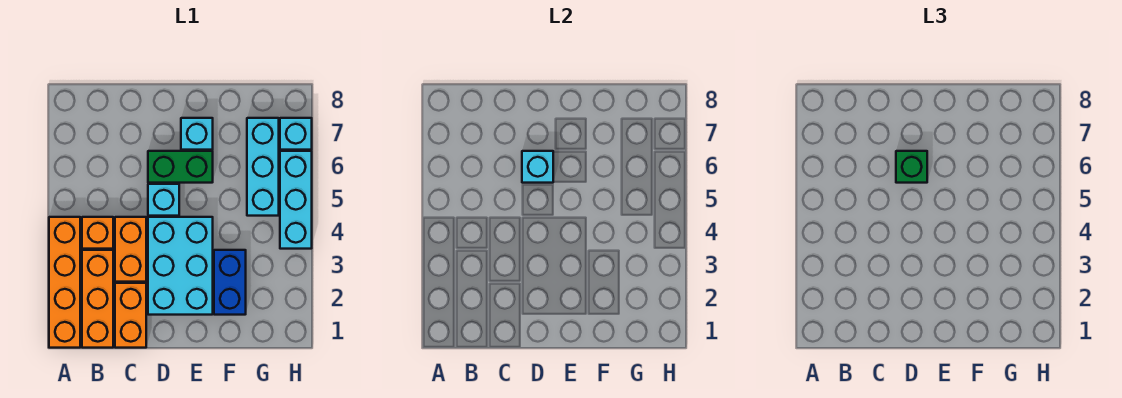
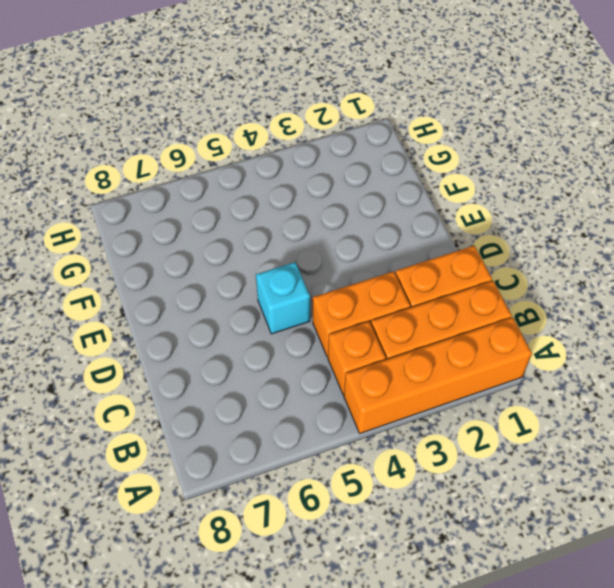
none -> cyan brick D2:E4 level 1
none -> green brick D6:E6 level 1
none -> cyan brick E7 level 1

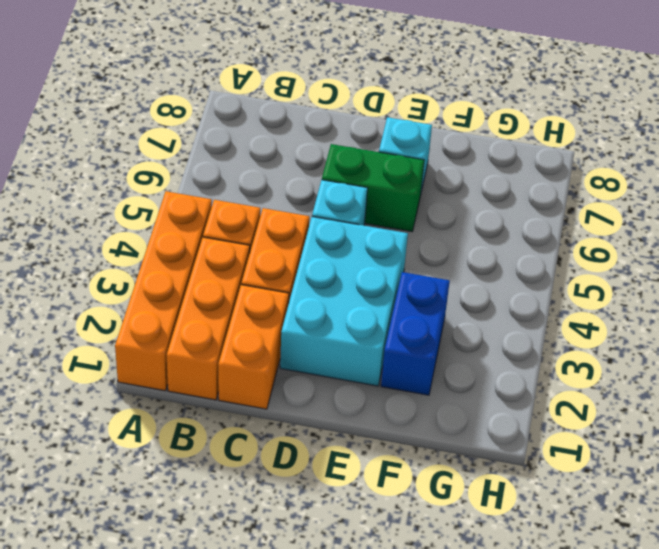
none -> cyan brick G5:G7 level 1
none -> cyan brick H4:H6 level 1
none -> cyan brick H7 level 1

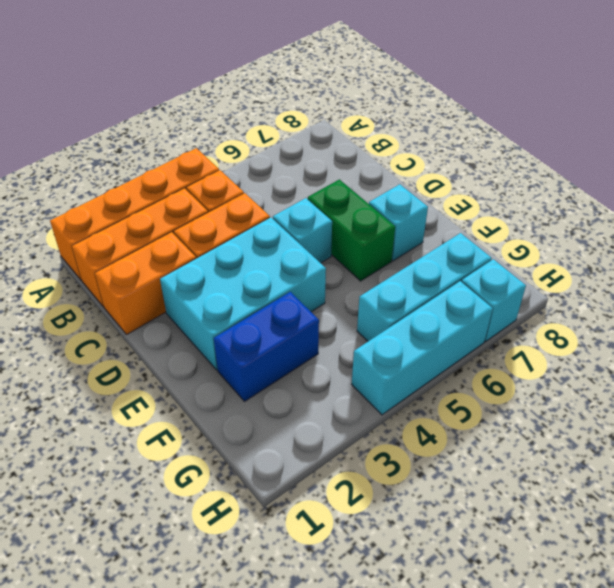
none -> cyan brick D6 level 2
none -> green brick D6 level 3

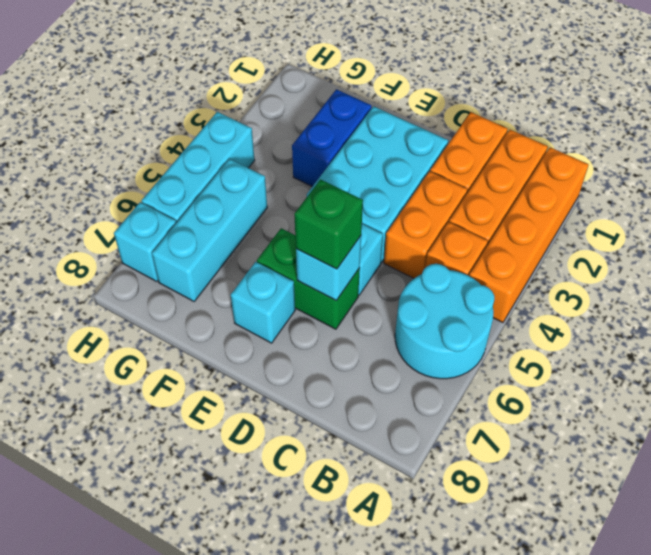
cyan round brick A5:B6 level 1 -> none

